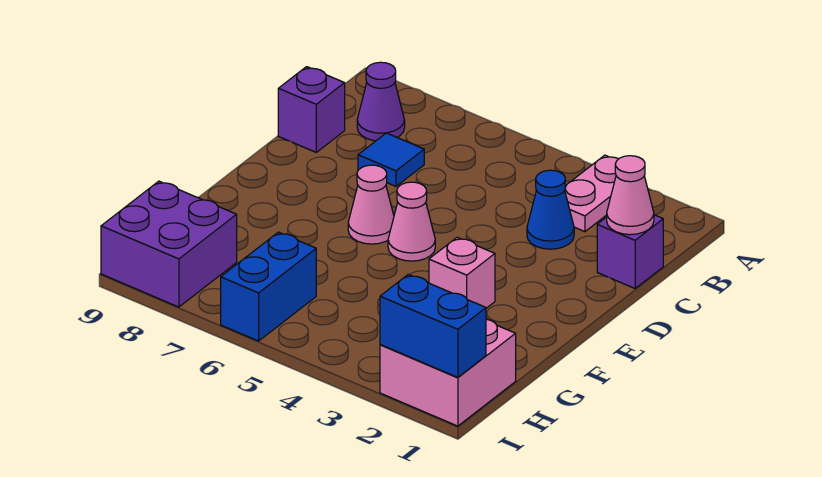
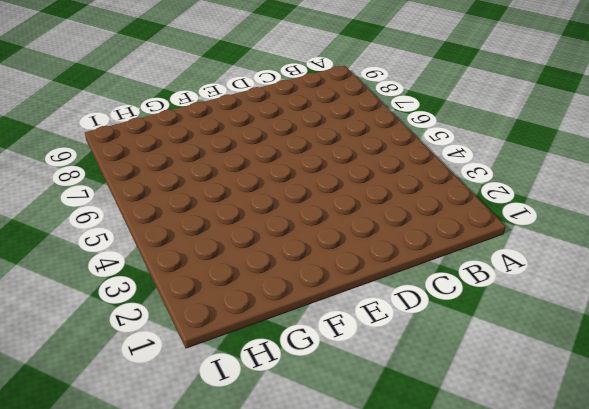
none -> pink plate A3:B3 level 1
none -> purple cone B8 level 1
none -> purple brick C1 level 1

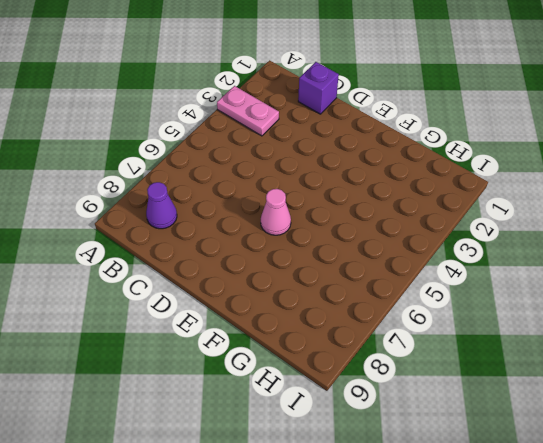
none -> blue cone C3 level 1
none -> blue tile C7 level 1
none -> purple brick C9 level 1

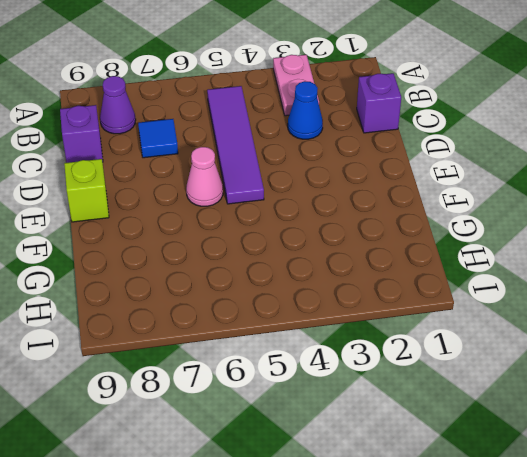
purple tile B5:E5 level 1 -> pink cone E5 level 1
lime brick E9 level 1 -> none
none -> pink brick F3 level 1
none -> pink brick H1:I2 level 1
none -> blue brick H6:I6 level 1

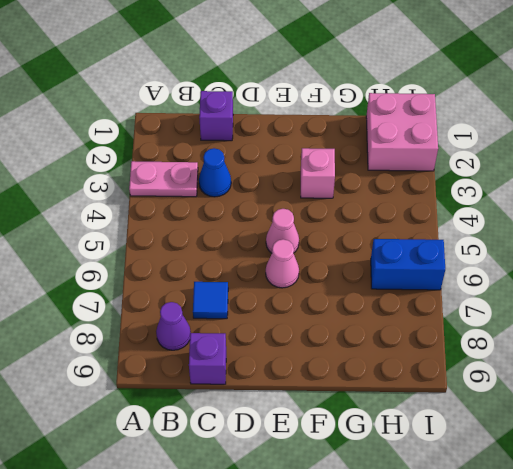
none -> purple brick H8:I9 level 1
none -> pink cone C1 level 2
none -> blue brick I1:I2 level 2

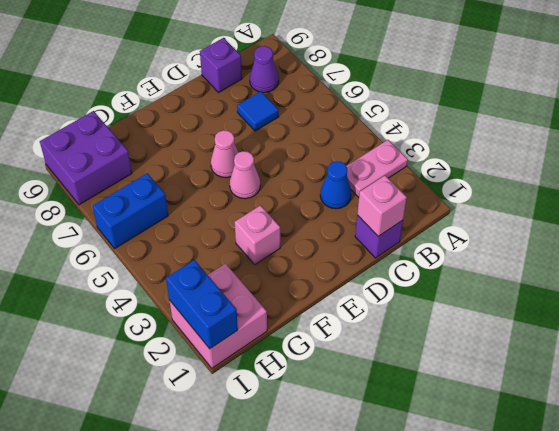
pink brick C1 level 2 -> pink cone C1 level 2

